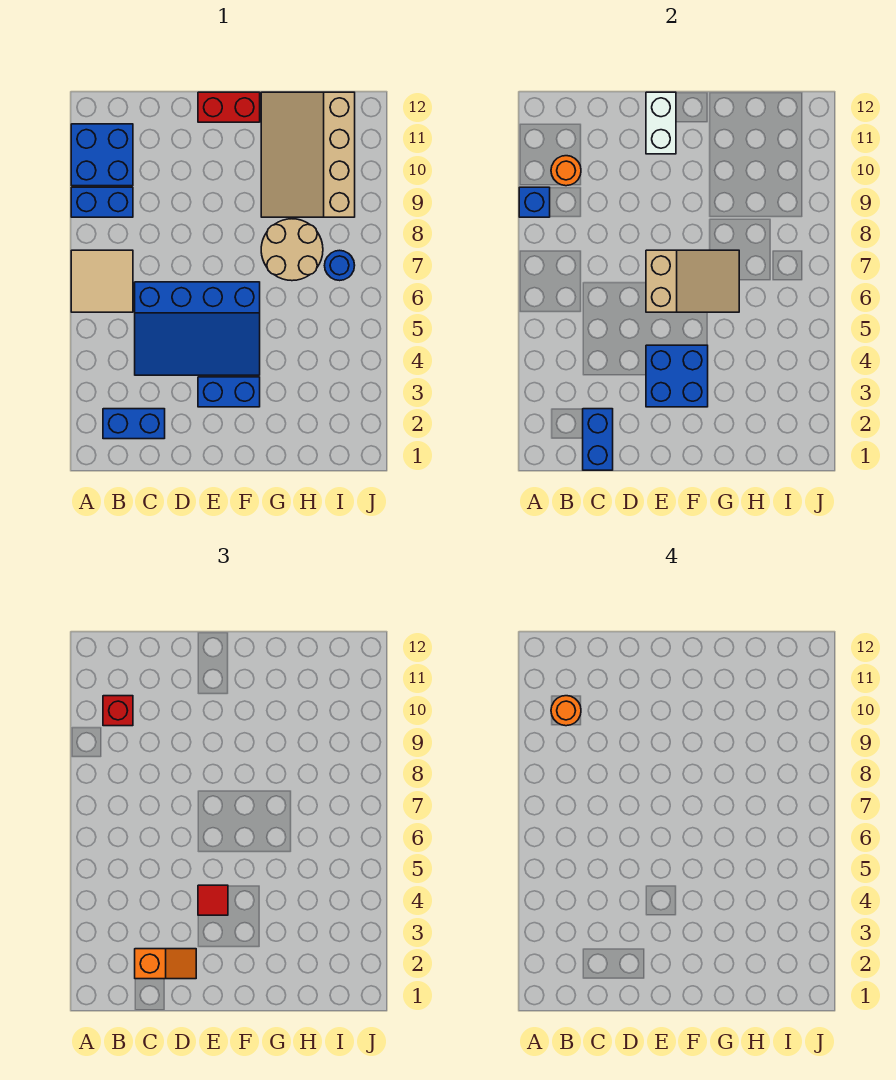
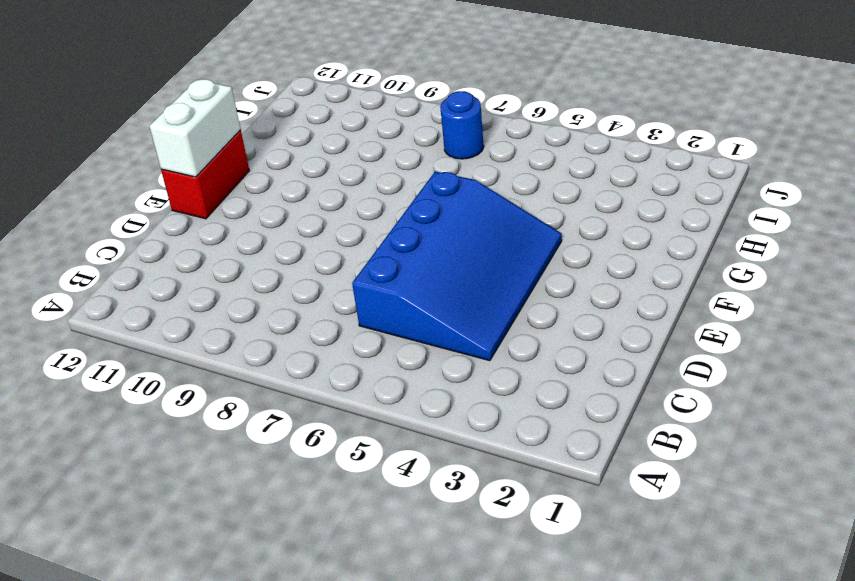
white brick E12:F12 level 2 -> white brick E11:E12 level 2
none -> tan tile A6:B7 level 1
none -> blue brick A9:B9 level 1
none -> blue brick A10:B11 level 1

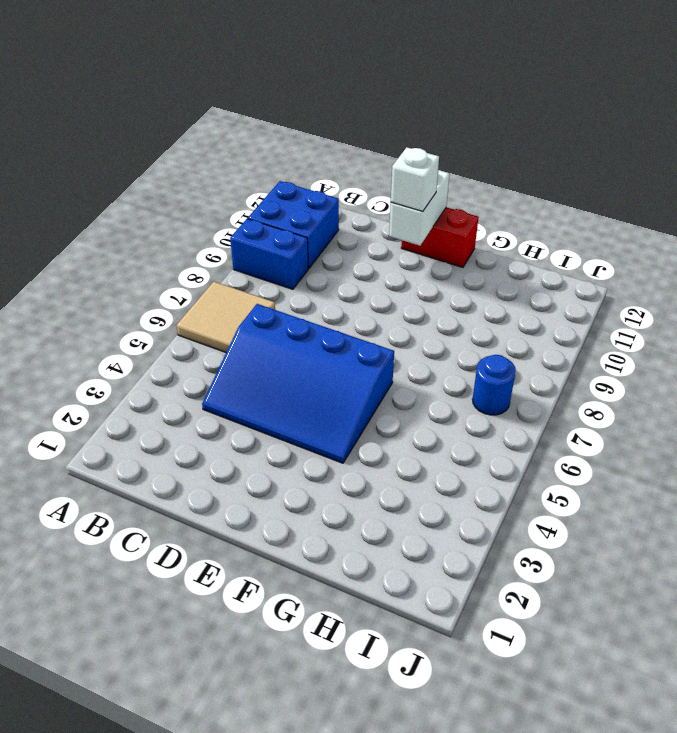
white brick E11 level 3 -> none
none -> blue brick B2:C2 level 1
none -> blue brick E3:F3 level 1
none -> tan round brick G7:H8 level 1

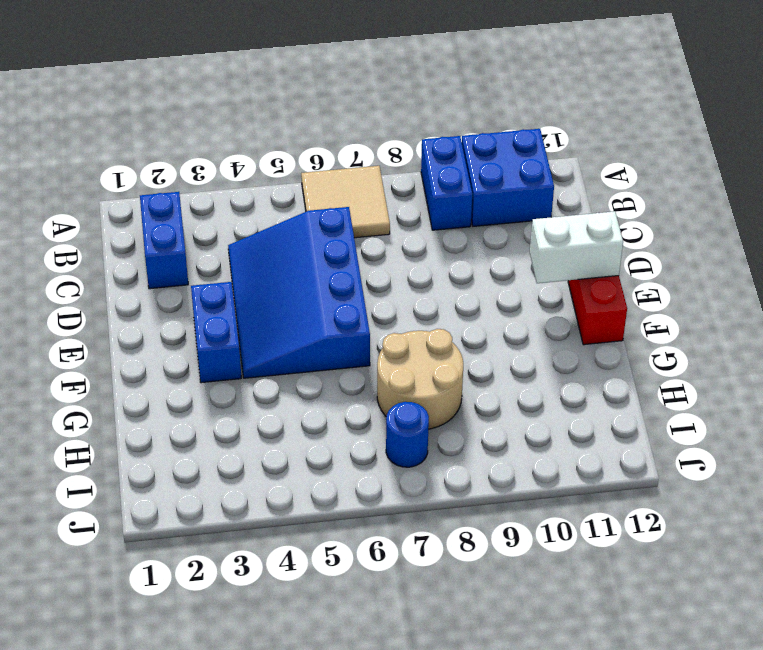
none -> tan slope G9:I12 level 1 top I
none -> blue brick A9 level 2
none -> orange round brick B10 level 2

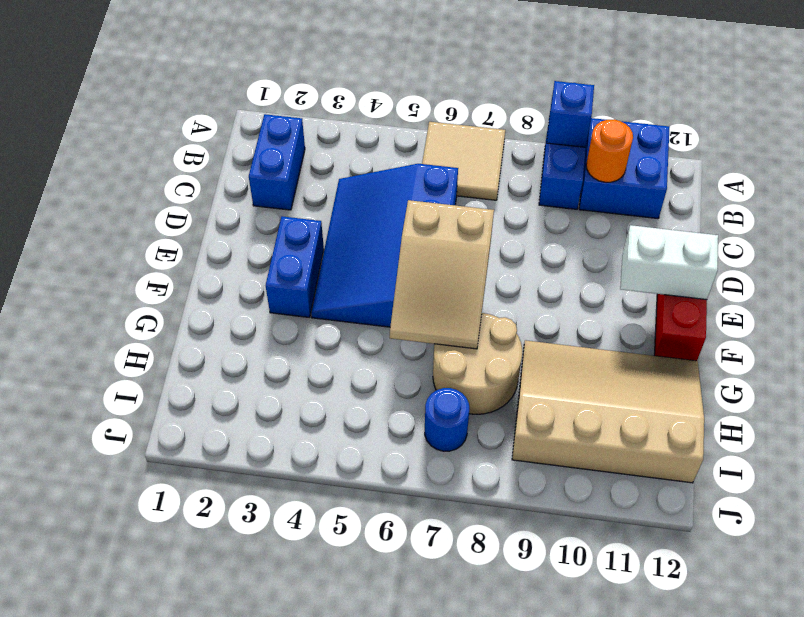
none -> blue brick C1:C2 level 2
none -> blue brick E3:F4 level 2
none -> red brick B10 level 3

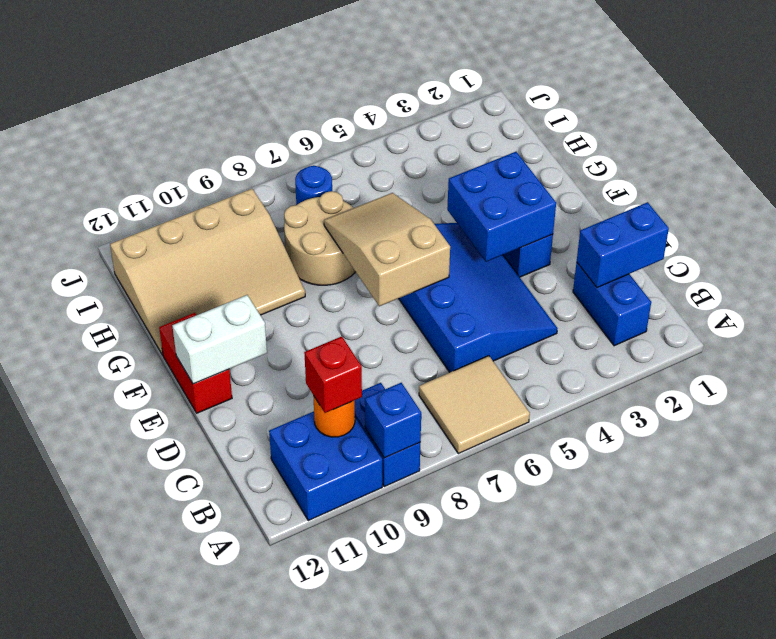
none -> orange slope C2:D2 level 3 top C
none -> red tile E4 level 3
none -> orange round brick B10 level 4

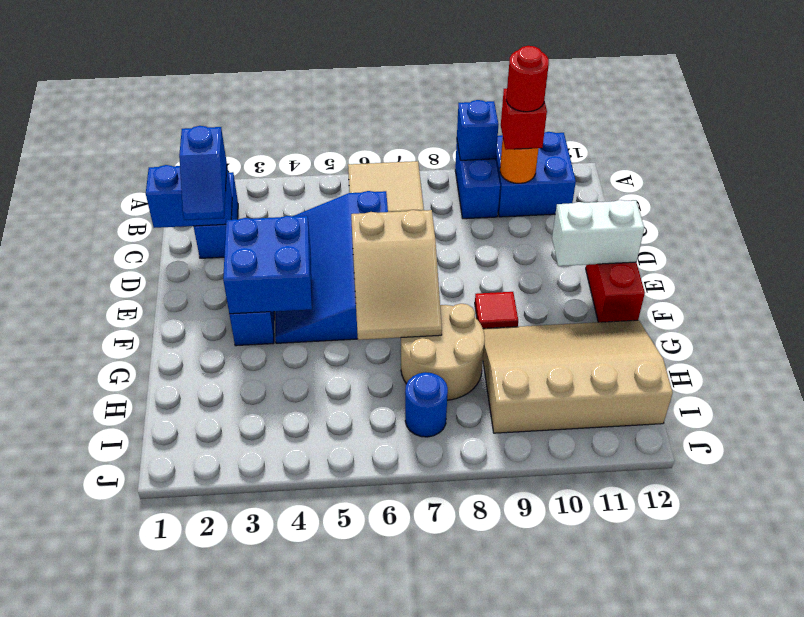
red round brick B10 level 4 -> orange round brick B10 level 4
blue slope C2:D2 level 3 top C -> orange slope C2:D2 level 3 top C
red tile F9 level 1 -> red tile E4 level 3

